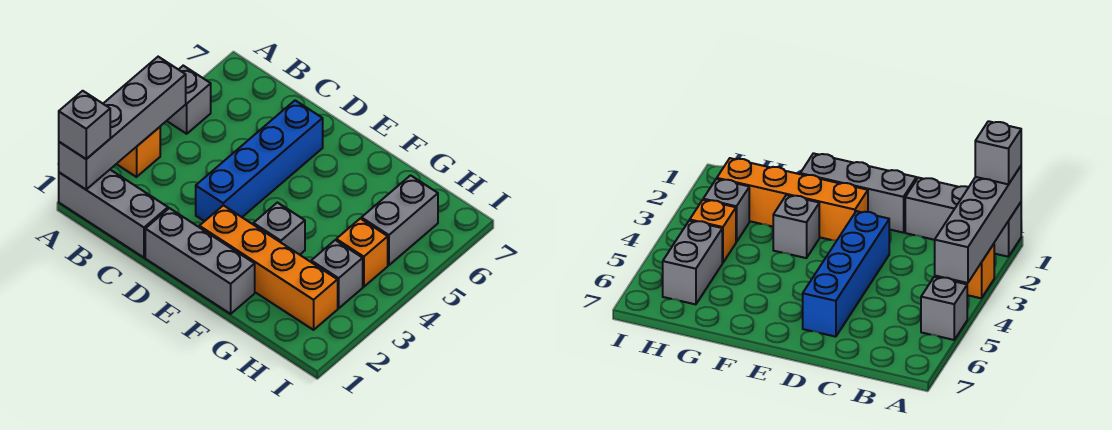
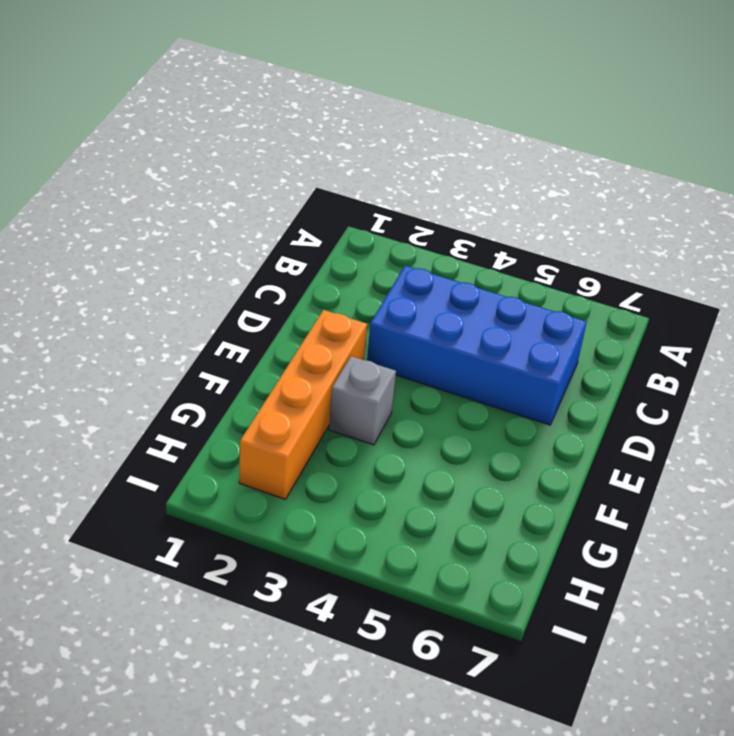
blue brick C3:D6 level 1 -> blue brick D3:D6 level 1
none -> grey brick A1:C1 level 1
none -> orange brick A3 level 1
none -> grey brick A5 level 1

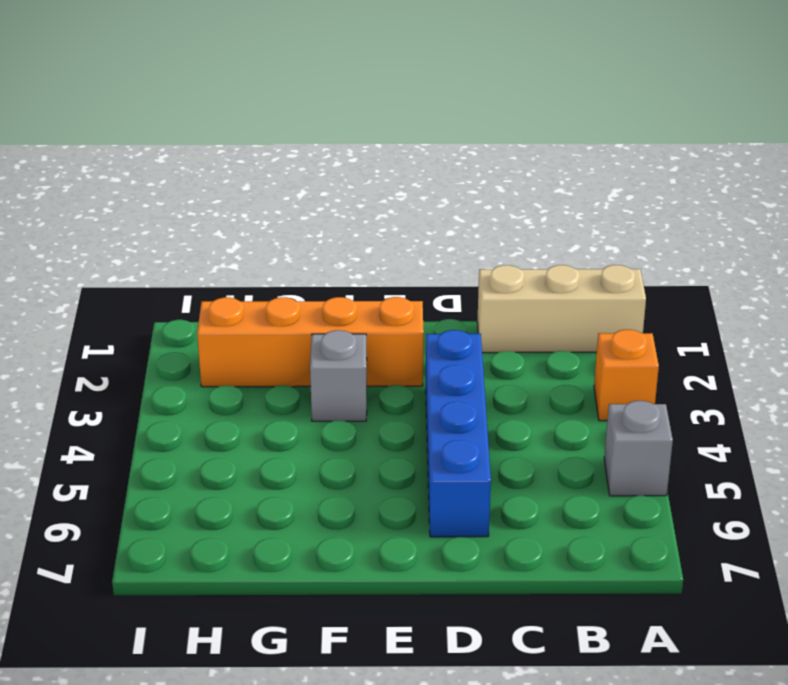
tan brick A1:C1 level 1 -> grey brick A1:C1 level 1
none -> grey brick D1:F1 level 1
none -> grey brick H3 level 1
none -> orange brick H4 level 1

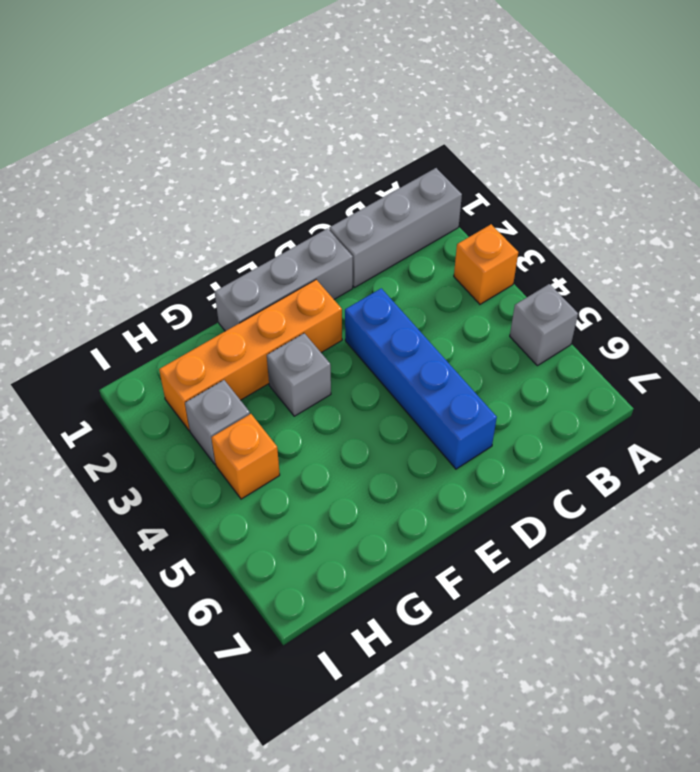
none -> grey brick H5:H6 level 1
none -> grey brick A1:A4 level 2
none -> grey brick A1 level 3

